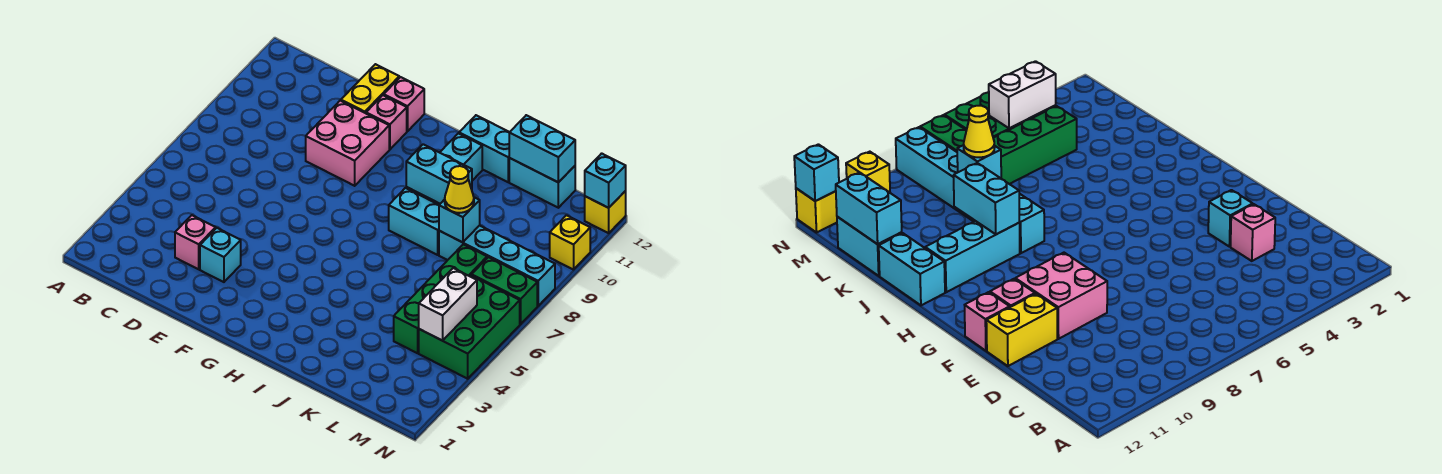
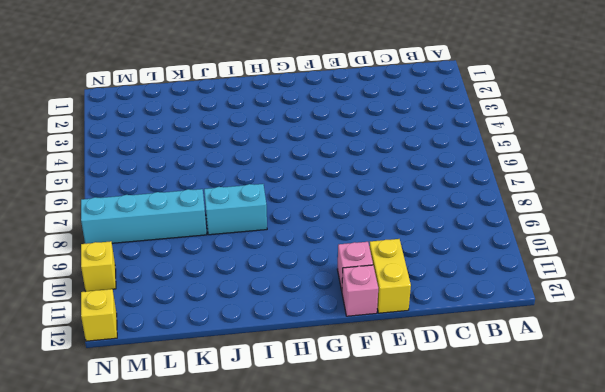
none -> pink brick D3 level 1
none -> cyan brick E3 level 1
none -> pink brick E9:F10 level 1

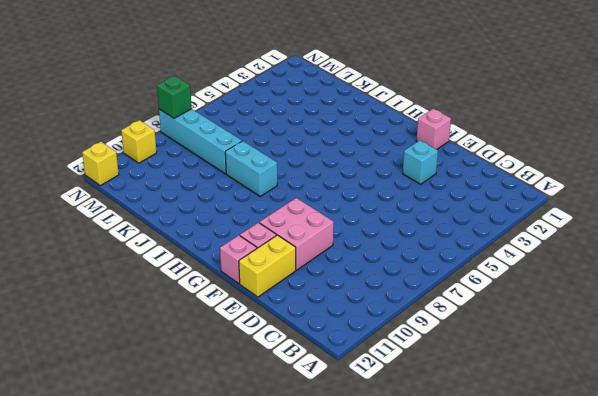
pink brick F1 level 1 -> pink brick D3 level 1
green brick N8 level 2 -> none
none -> cyan brick I9:I11 level 1
none -> cyan brick I12:J12 level 1
none -> cyan brick K12:L12 level 1

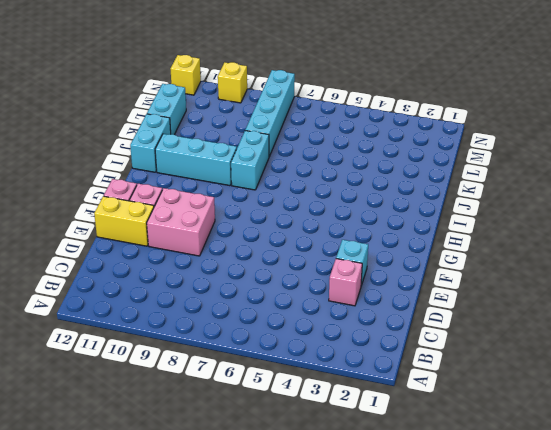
none -> green brick L4:L7 level 1
none -> green brick M4:N6 level 1
none -> green brick M7:N7 level 1

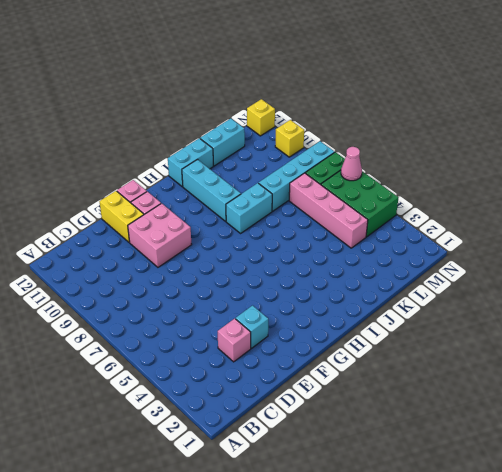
pink brick L4:L7 level 1 -> green brick L4:L7 level 1
pink cone N6 level 2 -> none
none -> cyan brick I9:J9 level 2
none -> cyan brick K8 level 2
none -> cyan brick K12:L12 level 2

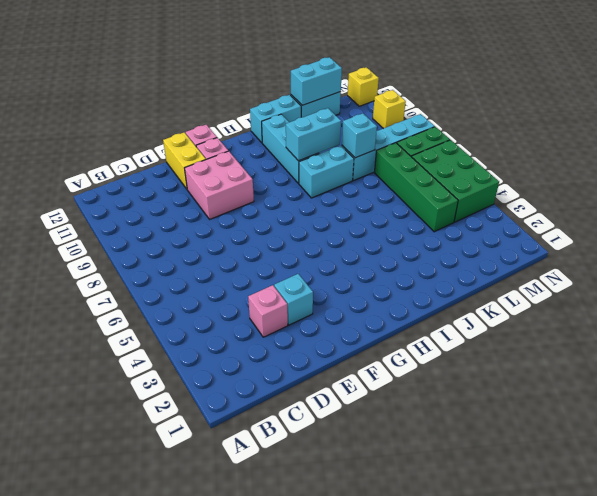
none -> white brick M4:M5 level 2
none -> cyan brick N12 level 2
none -> yellow cone K8 level 3

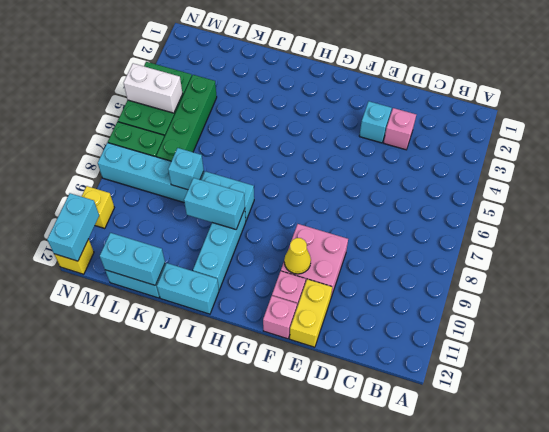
yellow cone F10 level 2 -> yellow cone K8 level 3
white brick M5:N5 level 2 -> white brick M4:M5 level 2
cyan brick N11:N12 level 2 -> cyan brick N12 level 2

